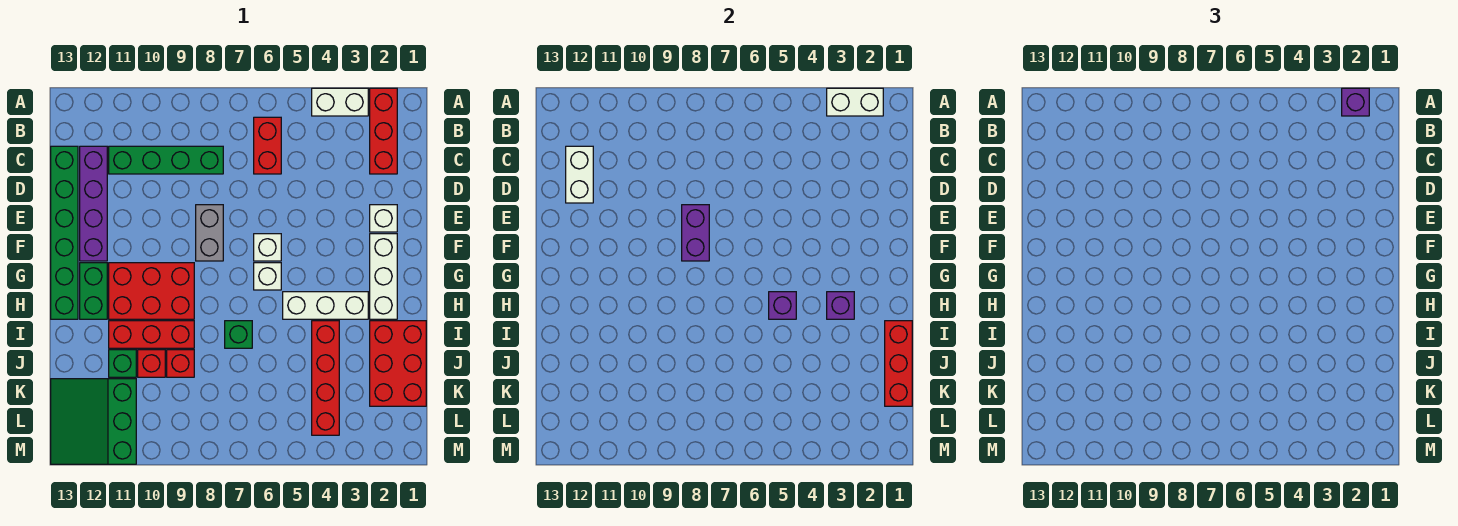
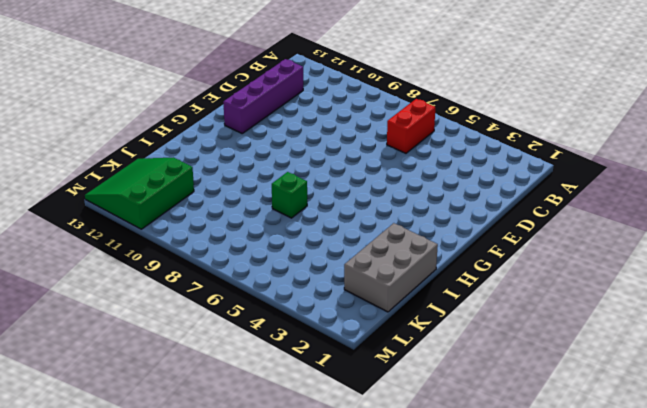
grey brick I1:K2 level 1 -> red brick I1:K2 level 1
none -> red brick A2:C2 level 1
none -> white brick A3:A4 level 1
none -> green brick C8:C11 level 1

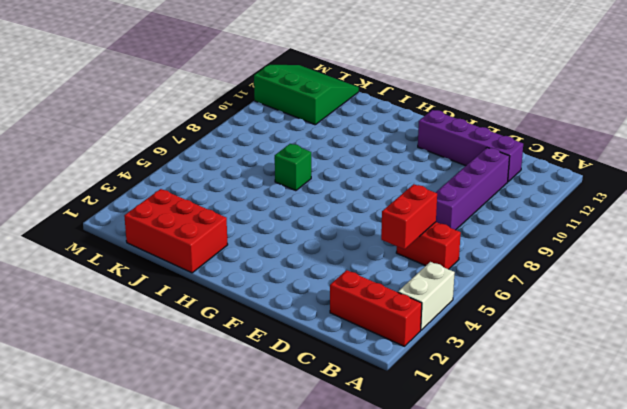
red brick C5:C6 level 2 -> none
purple brick C8:C11 level 1 -> green brick C8:C11 level 1
none -> green brick C13:H13 level 1
none -> white brick E2 level 1
none -> grey brick E8:F8 level 1

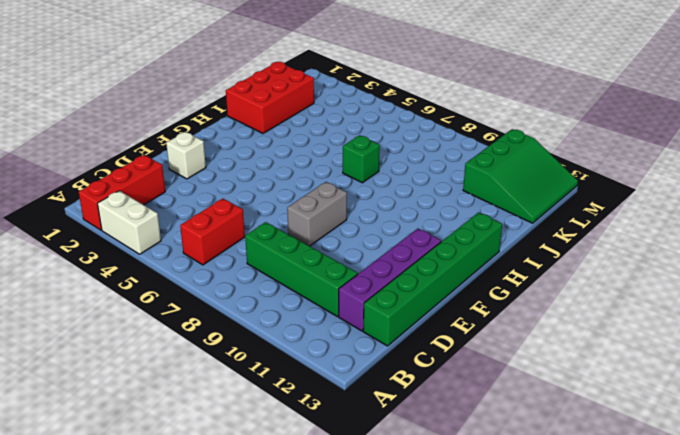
none -> white brick F2:H2 level 1
none -> white brick F6 level 1
none -> white brick G6 level 1

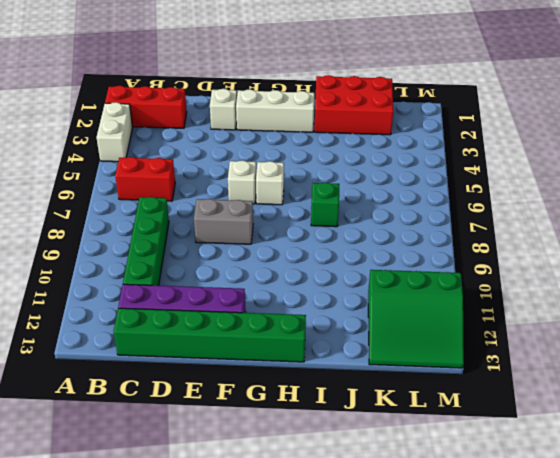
none -> red brick G9:H11 level 1
none -> green brick G12:H12 level 1
none -> white brick H3:H5 level 1

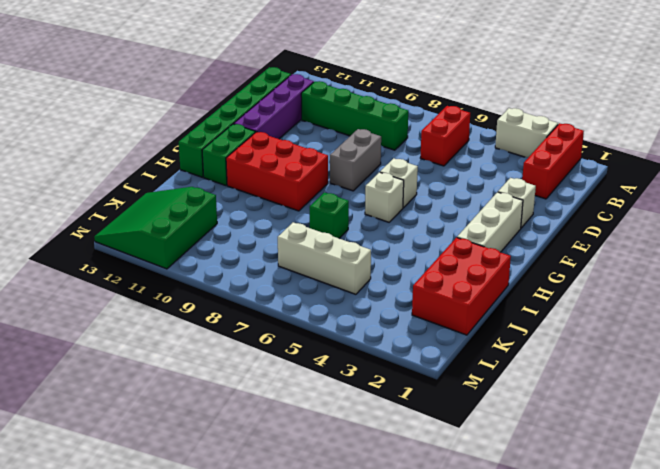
white brick K5:K7 level 1 -> white brick H3:H5 level 1
none -> red brick I4:L4 level 1
none -> red brick I9:I11 level 1
none -> red brick J9 level 1

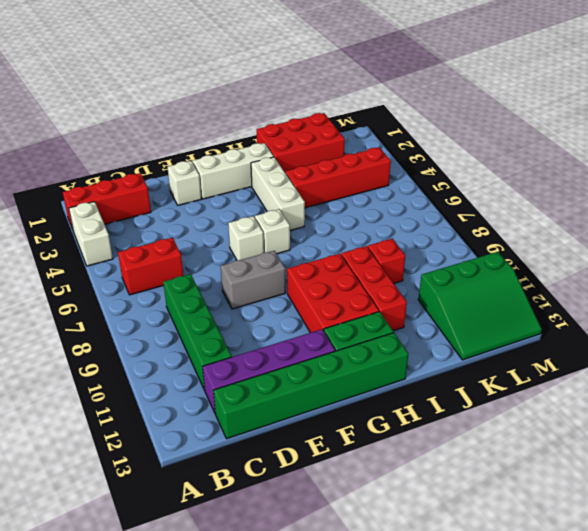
none -> green brick I7 level 1
none -> red brick J10 level 1
none -> green brick J11 level 1

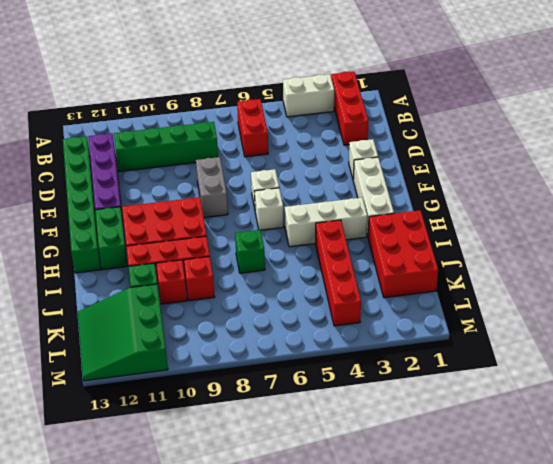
none -> white brick A2:A3 level 2
none -> white brick C12:D12 level 2
none -> purple brick E8:F8 level 2

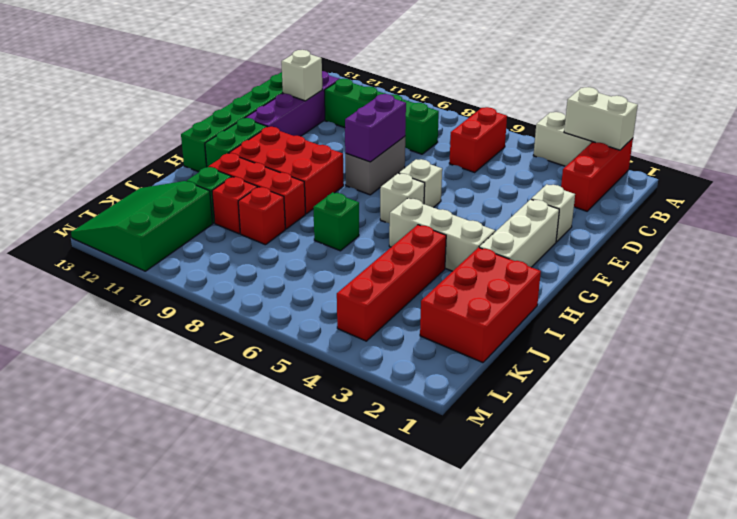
white brick D12 level 2 -> white brick C12:D12 level 2
none -> purple brick H3 level 2
none -> purple brick H5 level 2
none -> red brick I1:K1 level 2

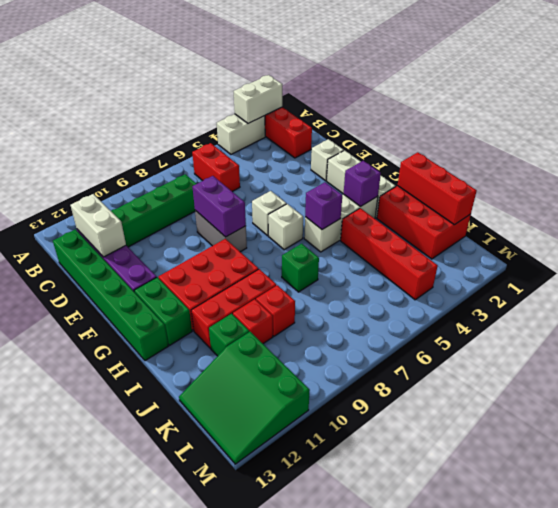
none -> purple brick A2 level 3

